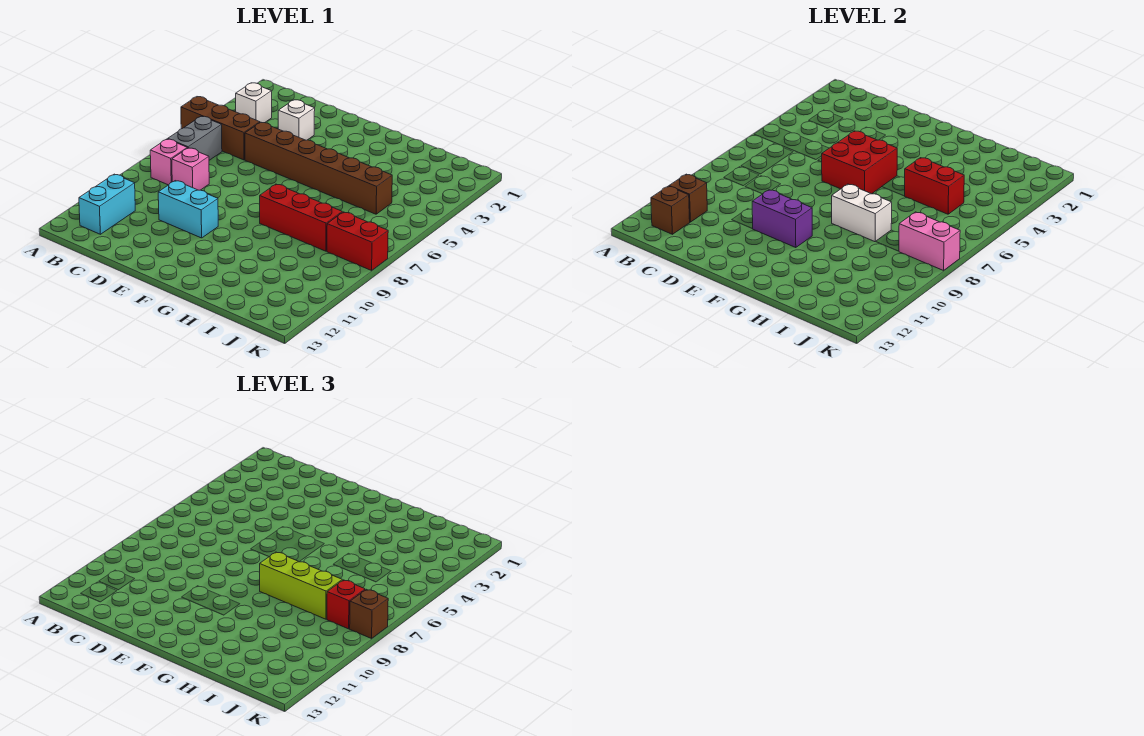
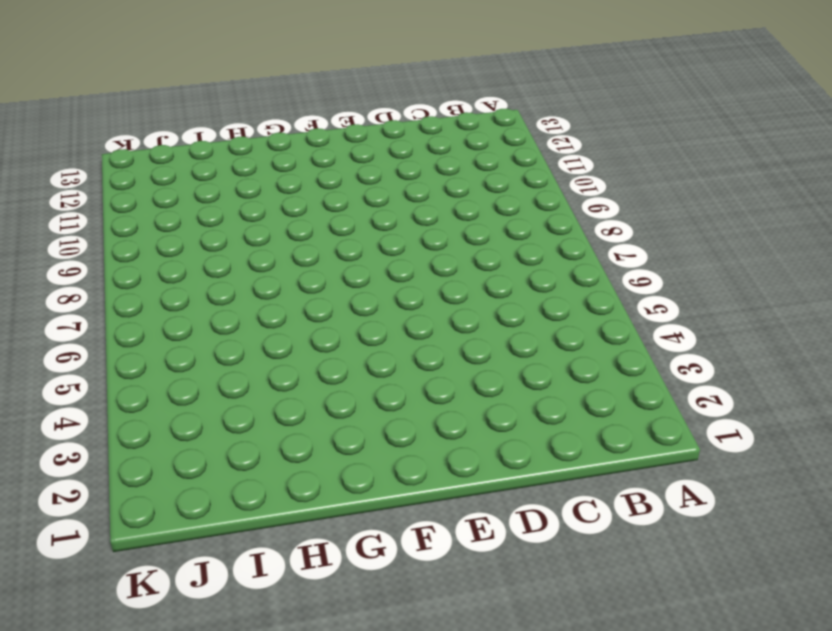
none -> brown brick A5:C5 level 1
none -> white brick B3 level 1
none -> grey brick B6:B7 level 1

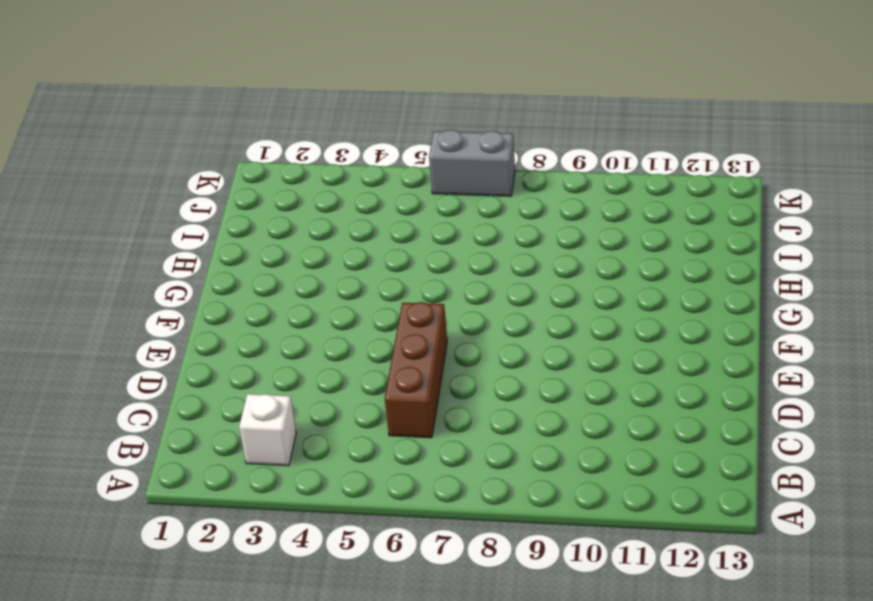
brown brick C6:E6 level 1 -> brown brick A5:C5 level 1
grey brick K6:K7 level 1 -> grey brick B6:B7 level 1
none -> pink brick B8 level 1
none -> cyan brick B11:B12 level 1
none -> pink brick C8 level 1

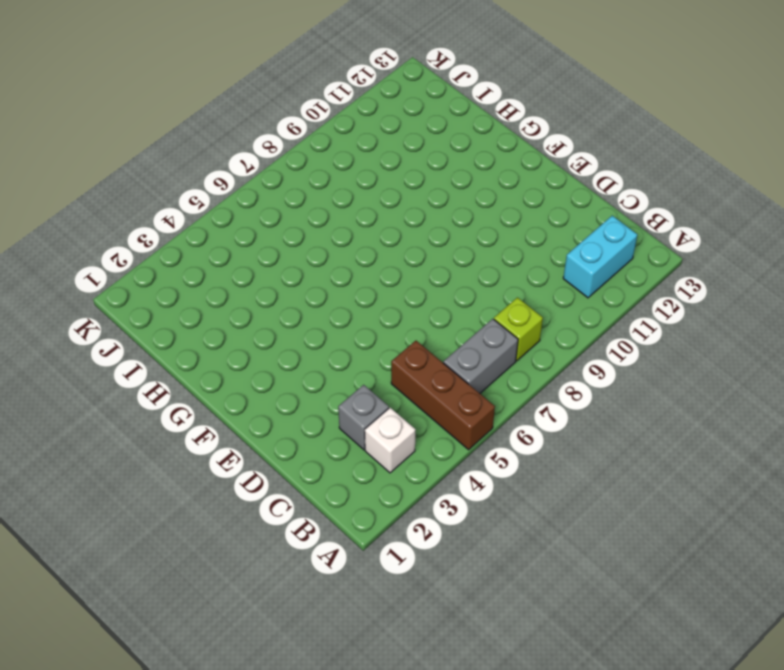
lime brick B8 level 1 -> pink brick B8 level 1
grey brick C3 level 1 -> none
none -> pink brick C8 level 1
none -> white brick D3 level 1
none -> brown brick D5:I5 level 1

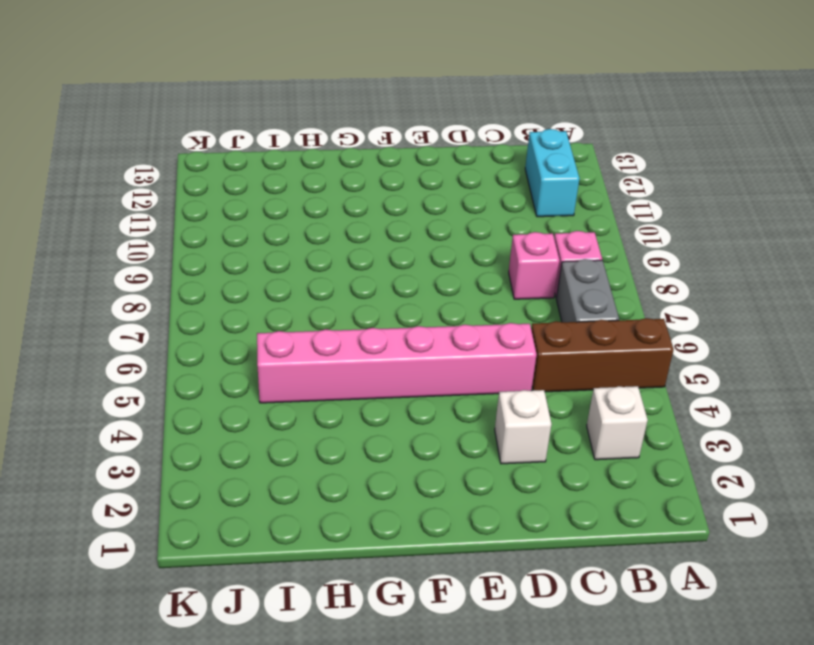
pink brick D5:I5 level 1 -> brown brick D5:I5 level 1
none -> cyan brick D10:E10 level 1
none -> red brick G8:I8 level 1
none -> red brick J8:K8 level 1

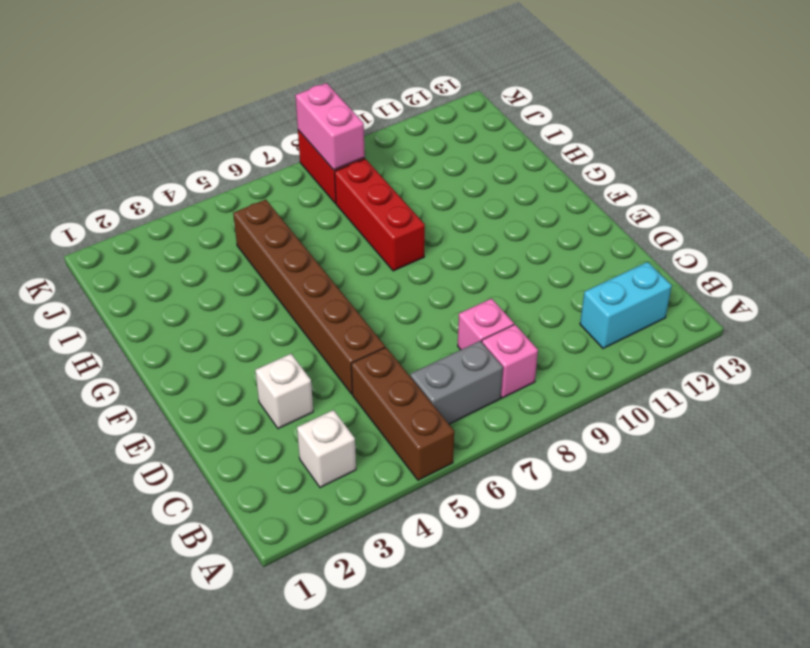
none -> cyan brick D10:E10 level 1
none -> brown brick B11 level 2
none -> brown brick B12 level 2

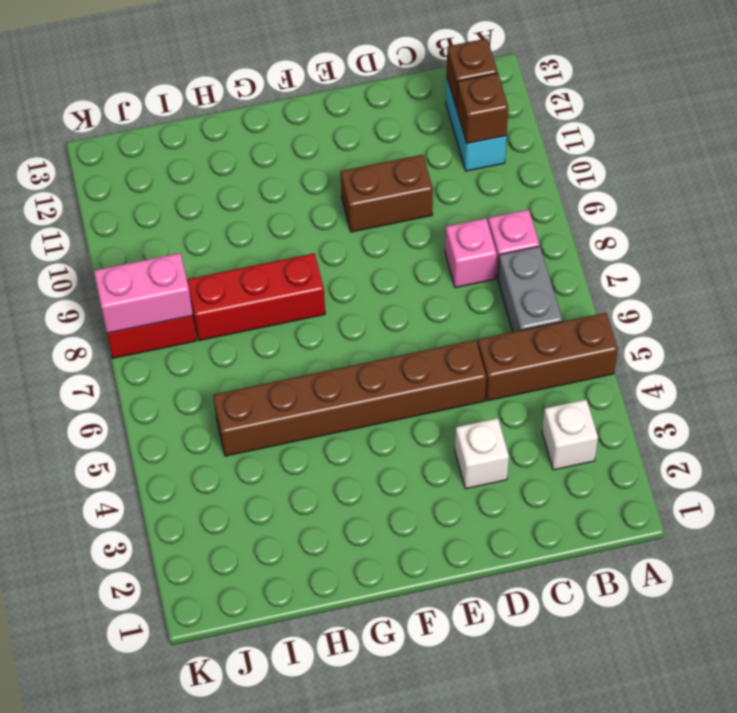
brown brick D10:E10 level 1 -> cyan brick D10:E10 level 1
none -> red brick E5:F6 level 2
none -> purple brick E10:F10 level 2
none -> white brick G8:H8 level 2

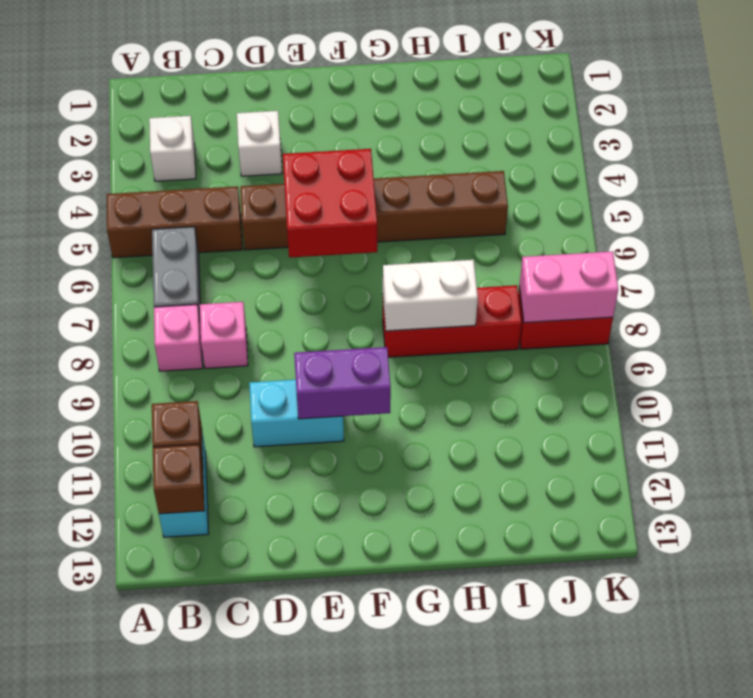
none -> red brick H5:I5 level 2
none -> lime brick G8:I8 level 3
none -> red brick J8 level 3

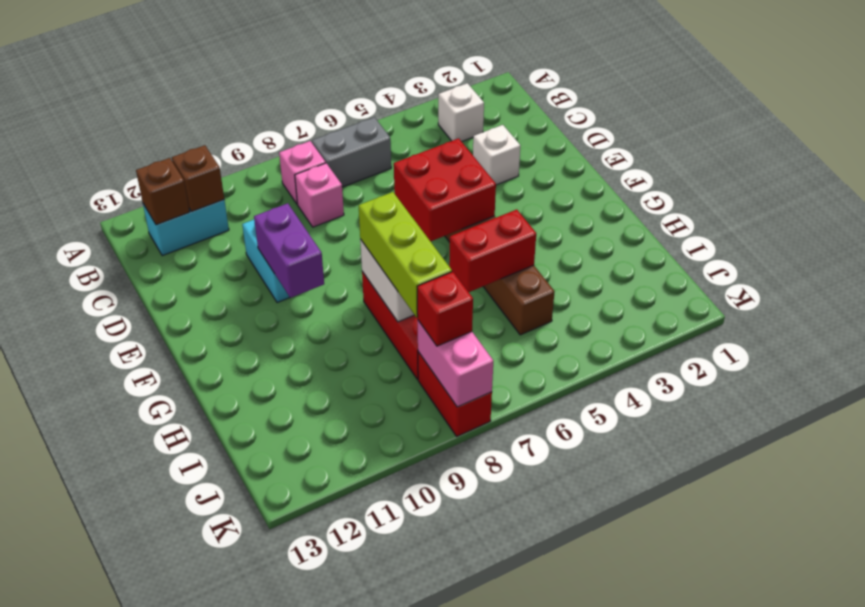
red brick H5:H6 level 2 -> red brick H5:I5 level 2
none -> brown brick A5:C5 level 1
none -> brown brick K8 level 3

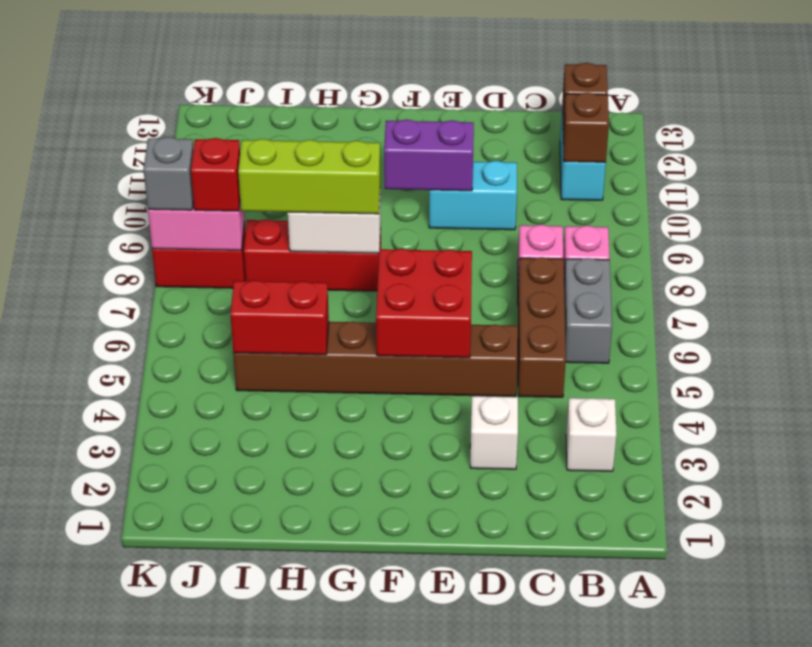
brown brick C5:C7 level 1 -> brown brick A5:C5 level 1
grey brick K8 level 3 -> brown brick K8 level 3

